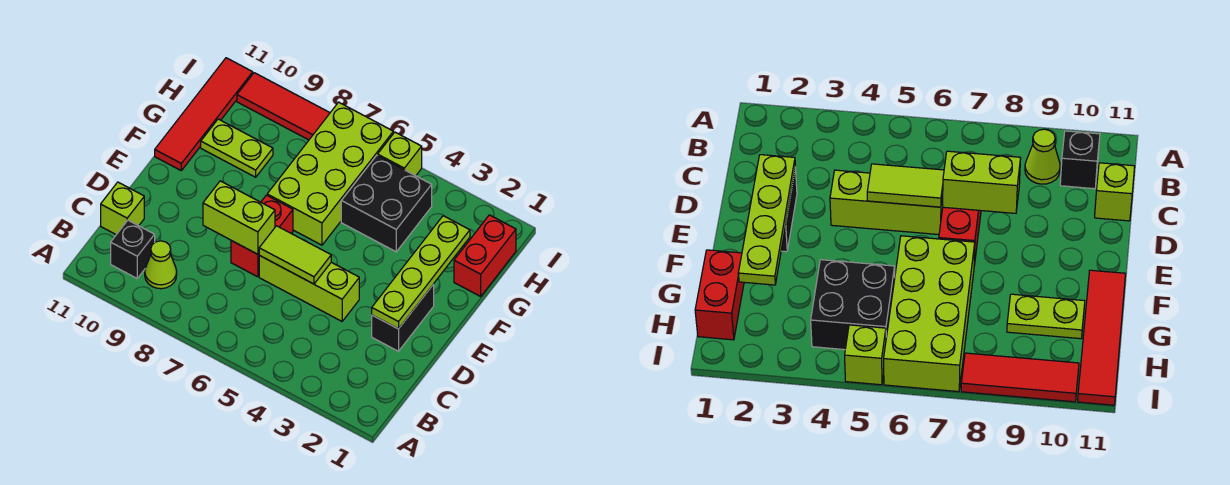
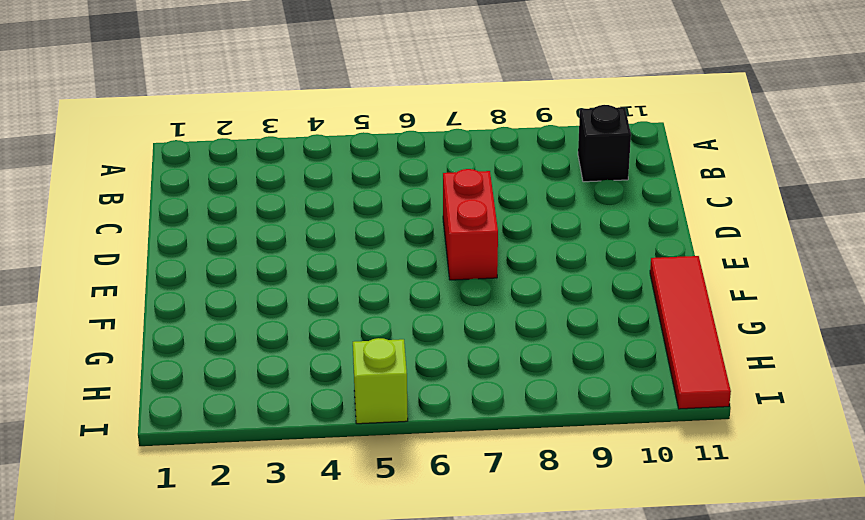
none -> lime cone B9 level 1
none -> lime brick C11 level 1
none -> black brick D2:E2 level 1

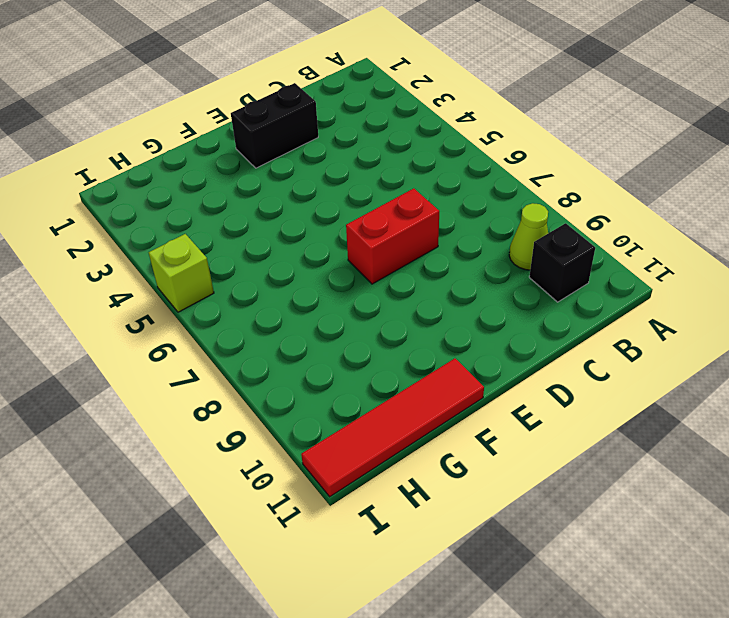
none -> lime brick C11 level 1
none -> lime brick D4:D6 level 1
none -> lime brick F6:I7 level 1

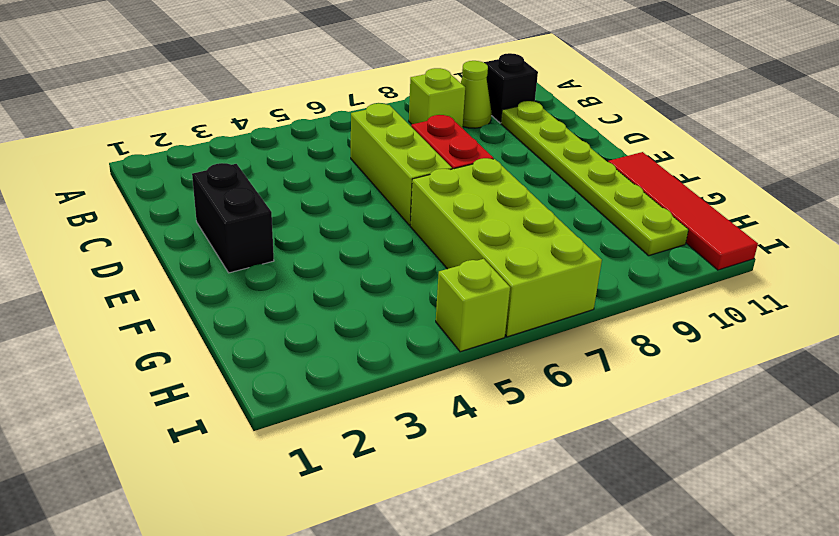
lime brick B8 level 1 -> lime brick C11 level 1
lime brick C6:E6 level 1 -> lime brick D4:D6 level 1
lime plate C10:H10 level 1 -> lime plate G9:G10 level 1
none -> red brick G1:H1 level 1
none -> black brick G4:H5 level 1
none -> red tile I8:I10 level 1

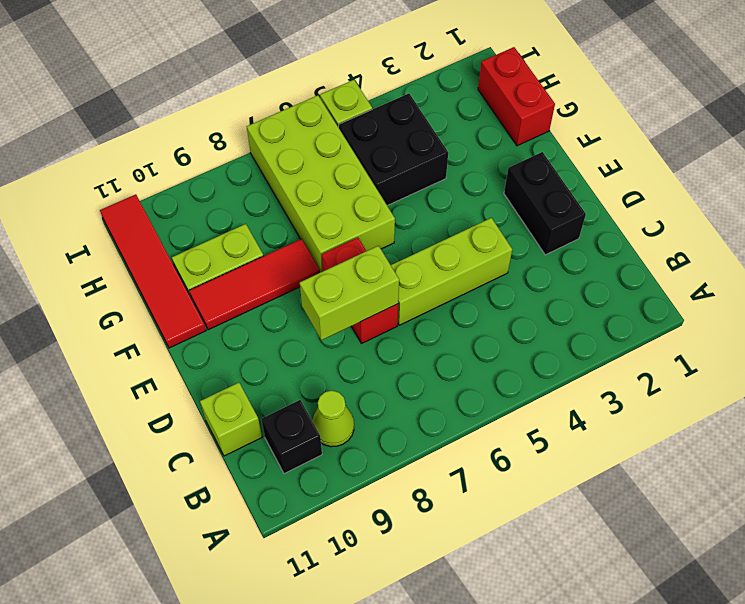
red tile F8:F10 level 1 -> red tile I8:I10 level 1
none -> lime plate D2:G2 level 2
none -> lime tile D5:D6 level 2

